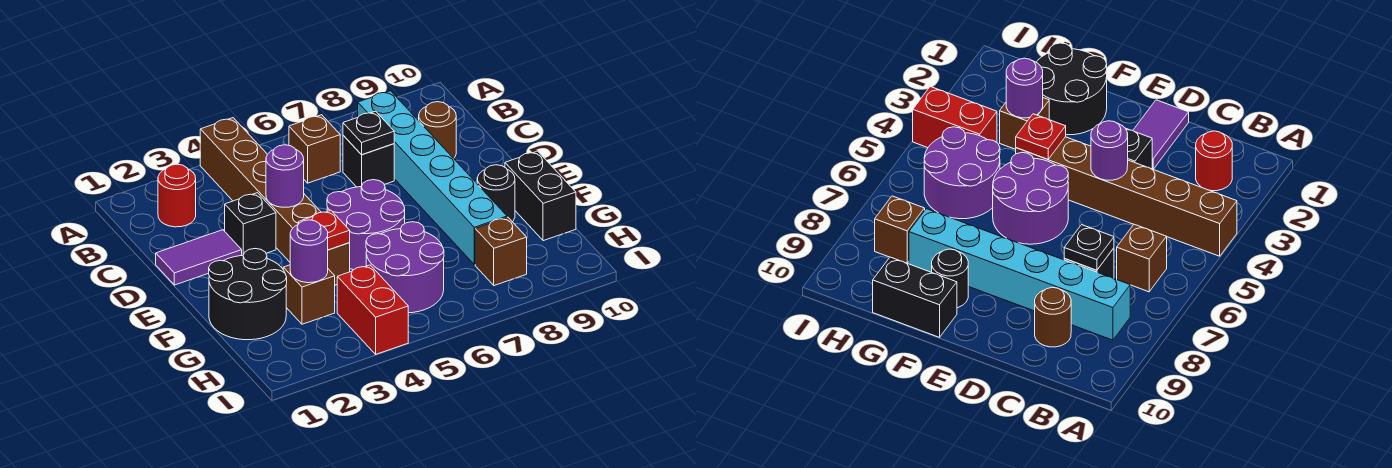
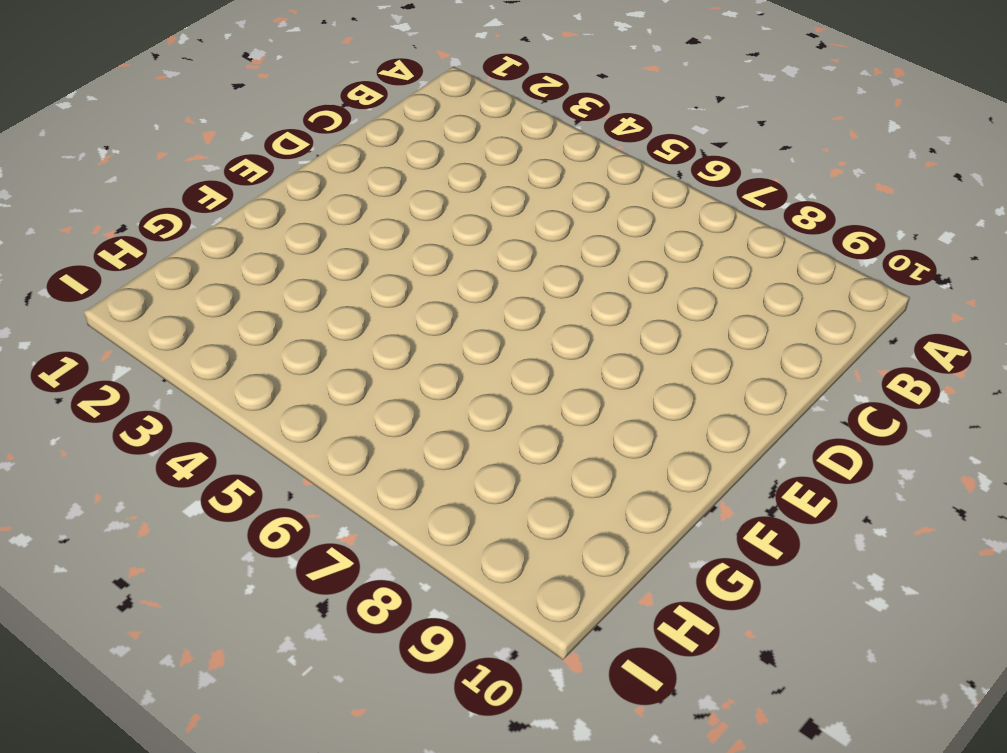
none -> brown brick A4:F4 level 1
none -> red round brick B2 level 1
none -> brown brick B6 level 1

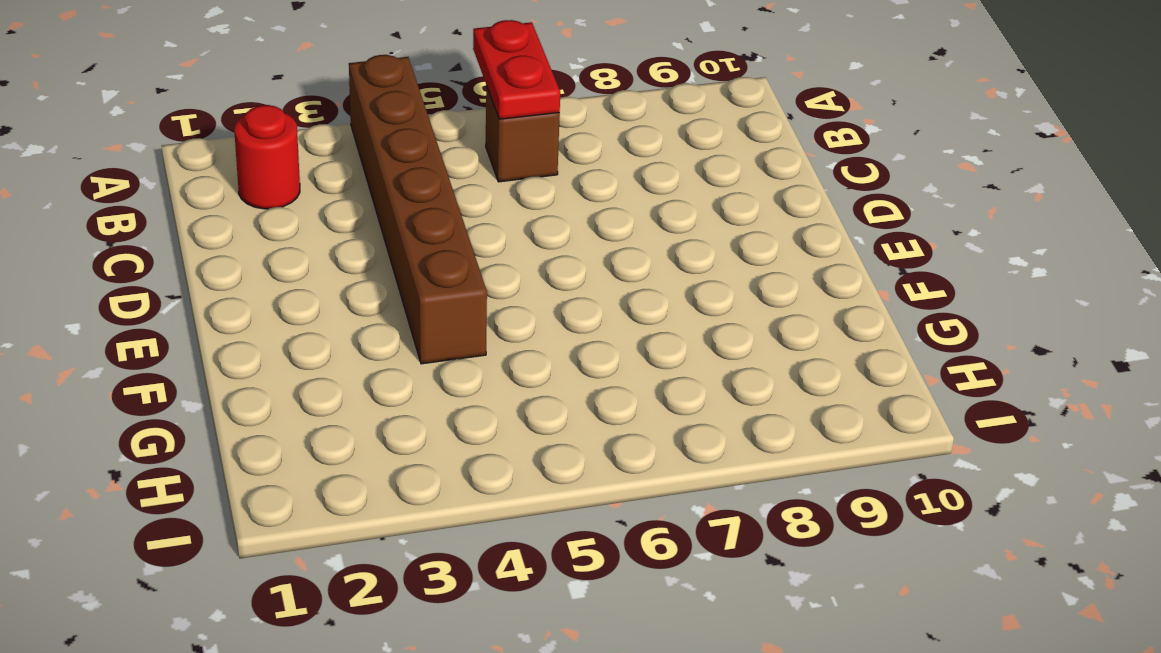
red plate A6:B6 level 2 -> none
none -> cyan brick B8:G8 level 1
none -> black brick C7 level 1
none -> brown round brick C9 level 1

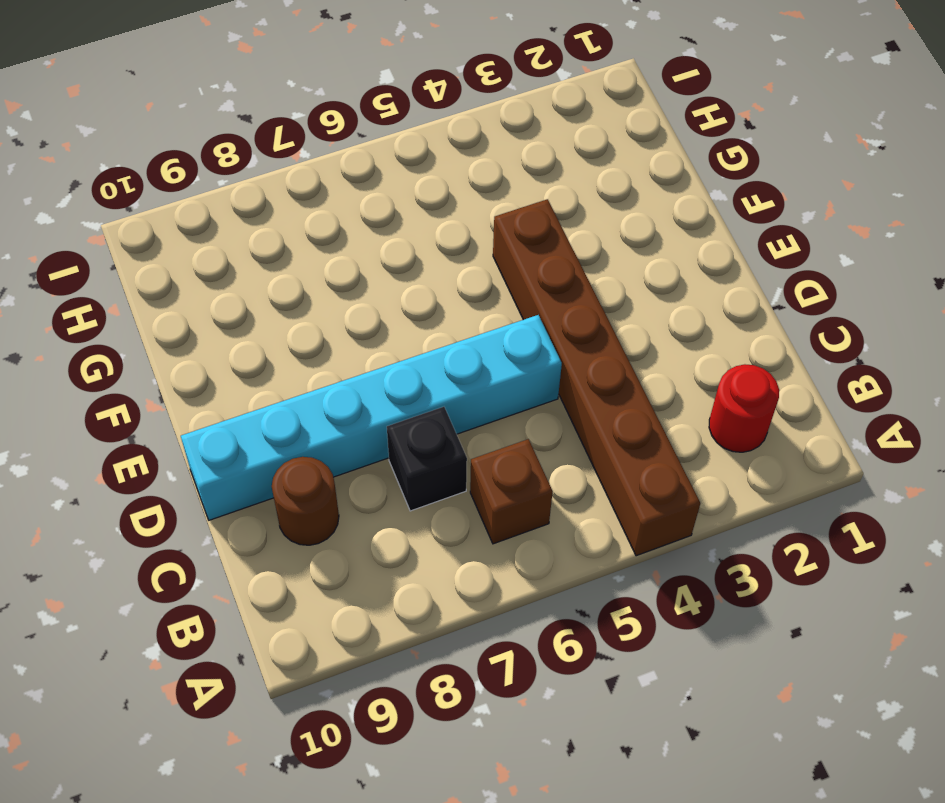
cyan brick D5:D10 level 1 -> cyan brick B8:G8 level 1
none -> purple tile D1:D2 level 1
none -> black brick D3 level 1
none -> purple round brick E5:F6 level 1

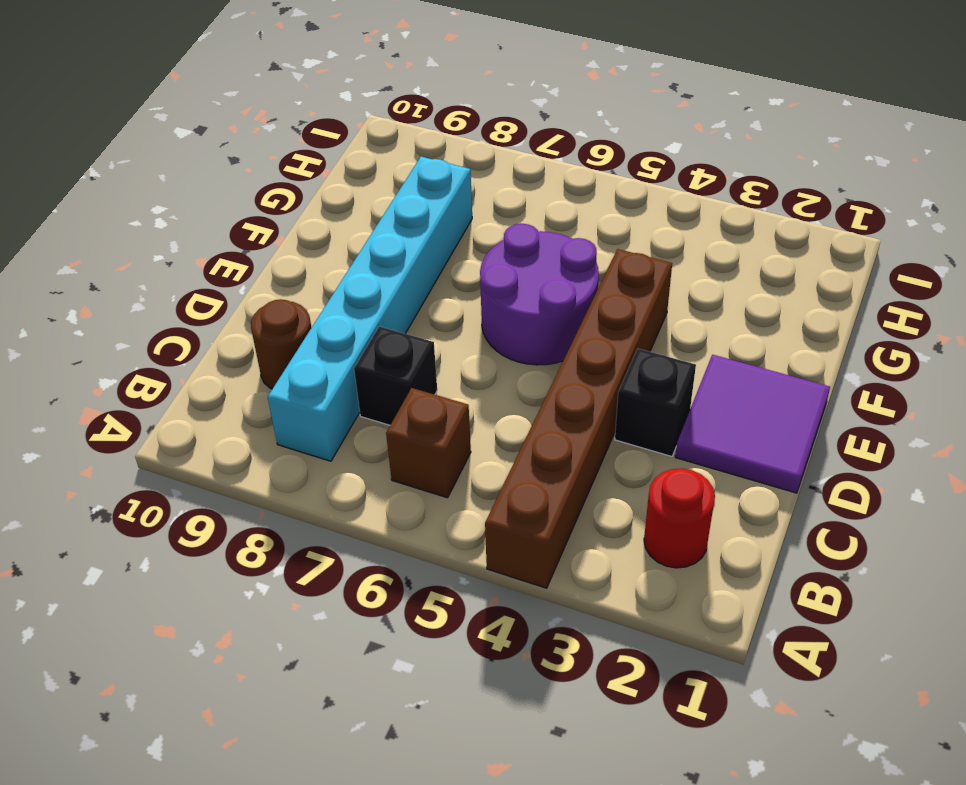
purple tile D1:E2 level 1 -> purple tile D1:D2 level 1
none -> black round brick F1:G2 level 1
none -> black round brick F9 level 1
none -> black brick F10:G10 level 1

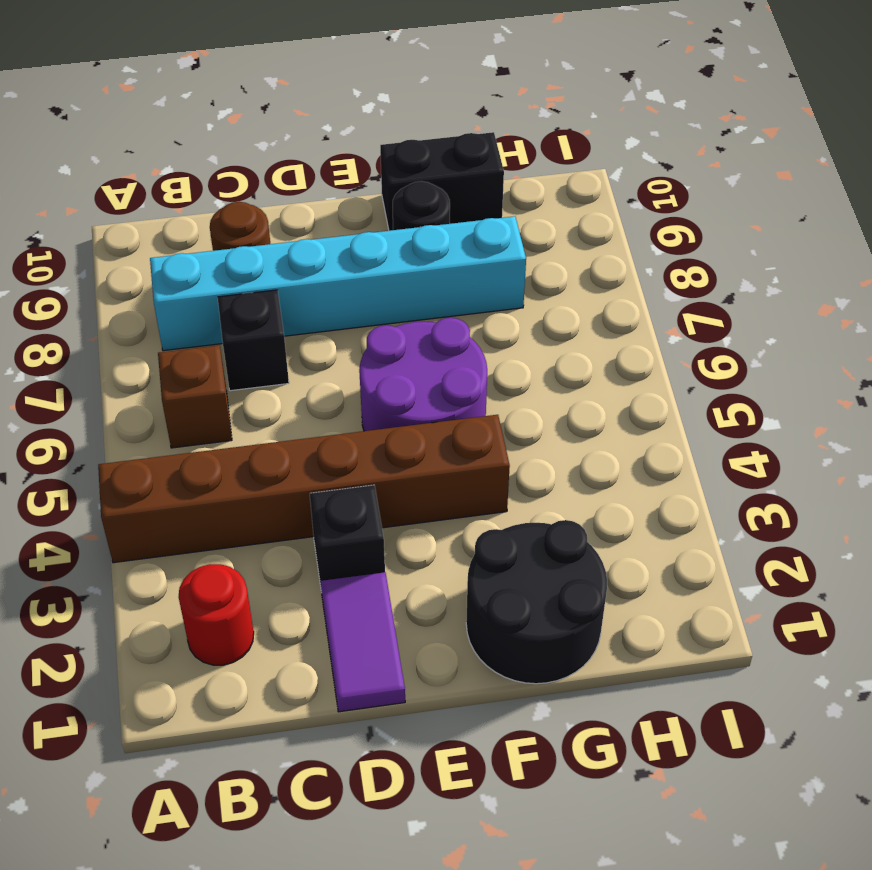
none -> brown brick G3 level 1
none -> purple round brick G5:H6 level 1
none -> red brick H4:I4 level 1

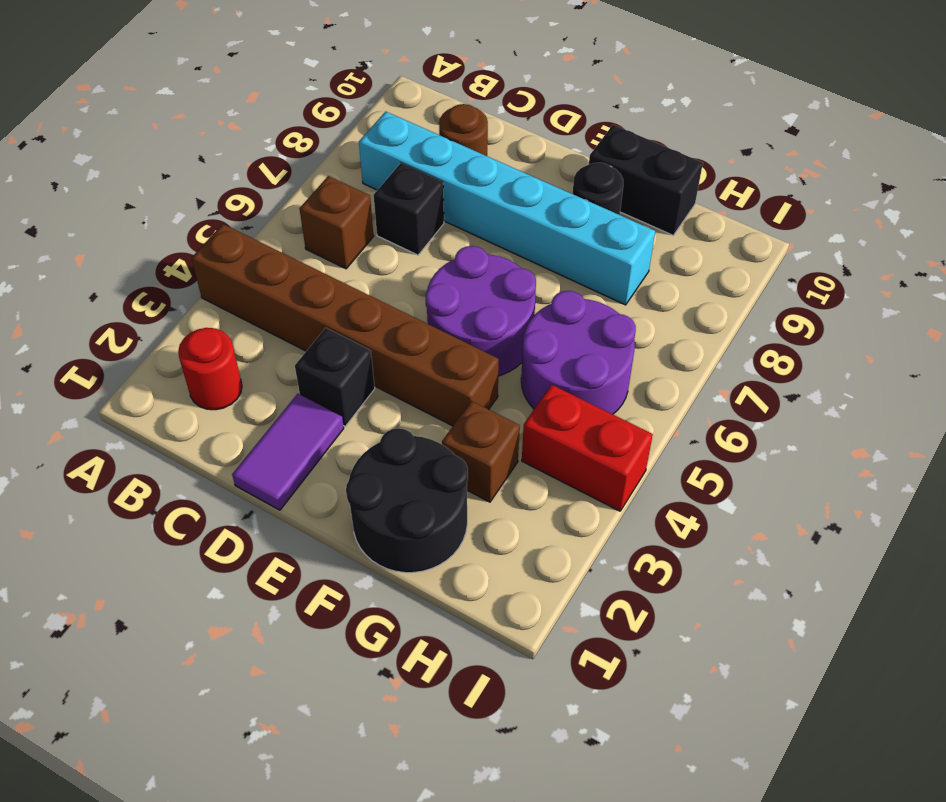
none -> brown brick H8 level 1
none -> black plate C7 level 2
none -> purple round brick D4 level 2

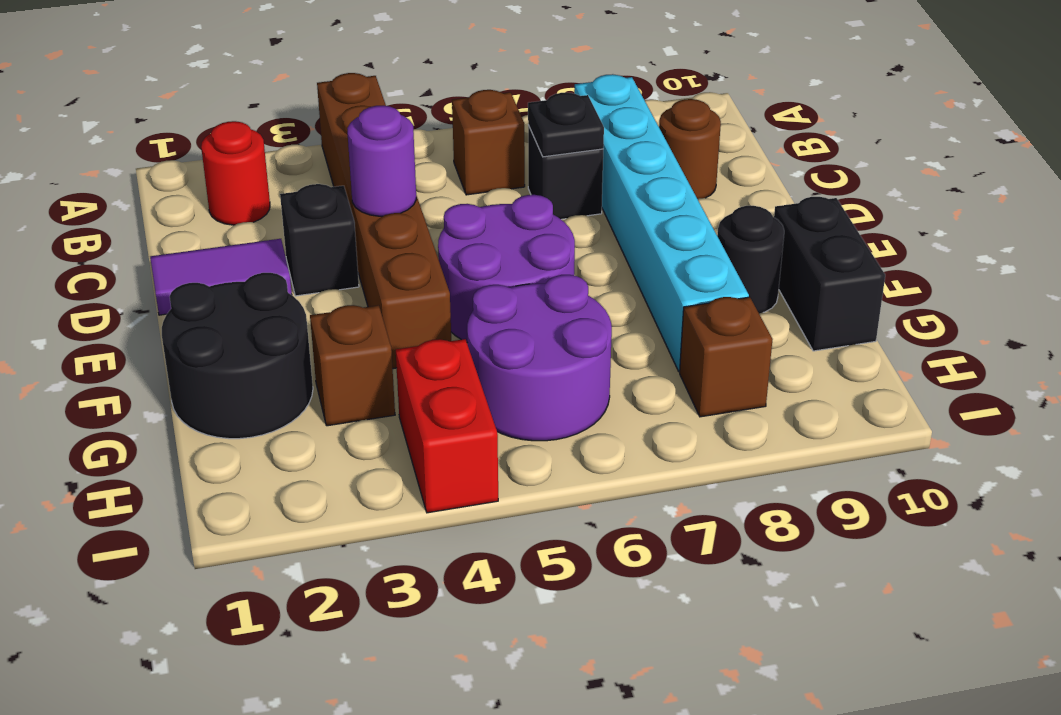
none -> red plate F4 level 2
none -> purple round brick G3 level 2

